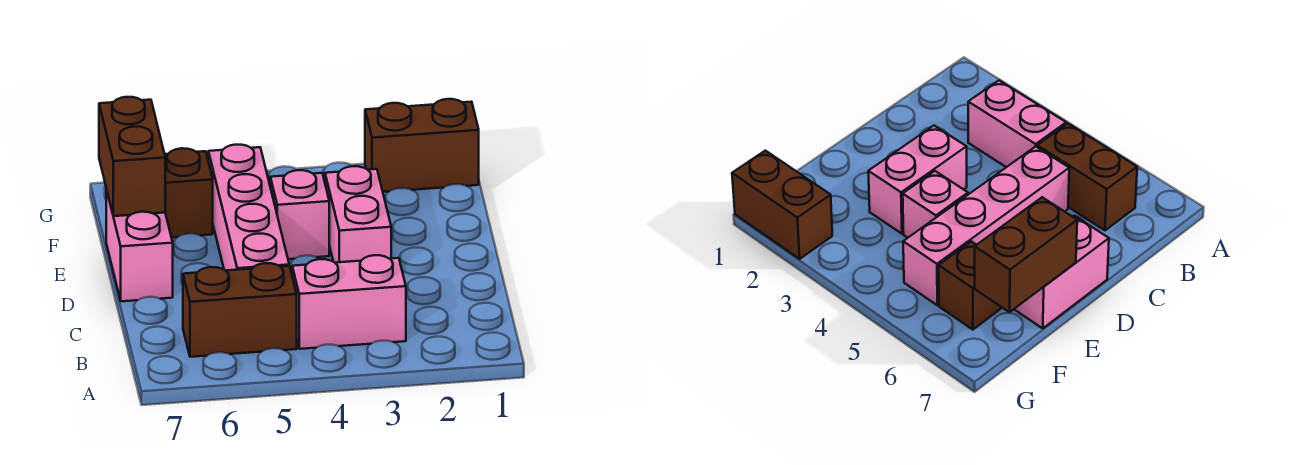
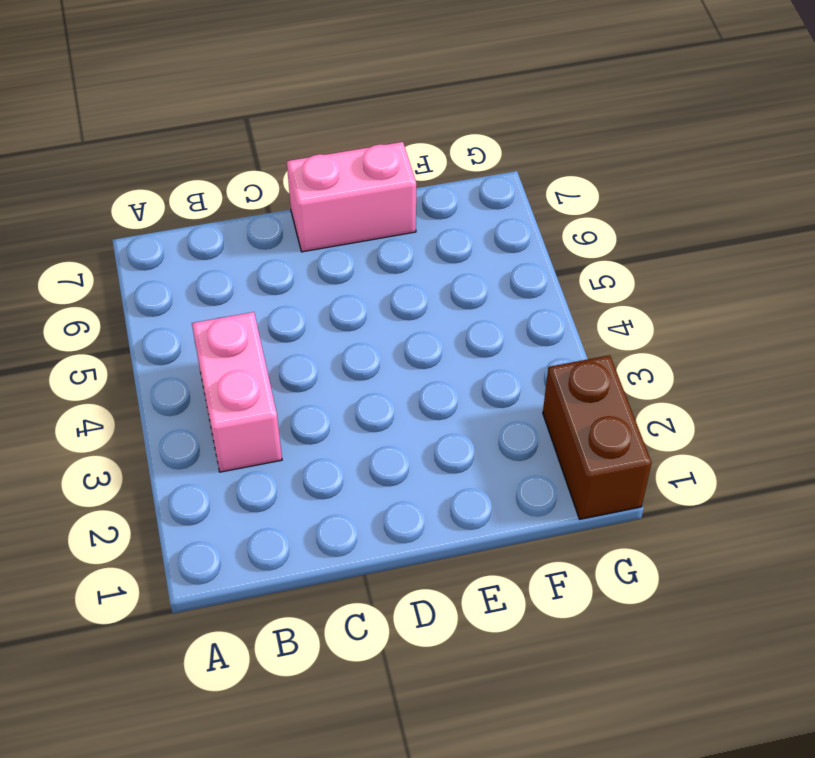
none -> brown brick B5:B6 level 1
none -> pink brick C5:F5 level 1

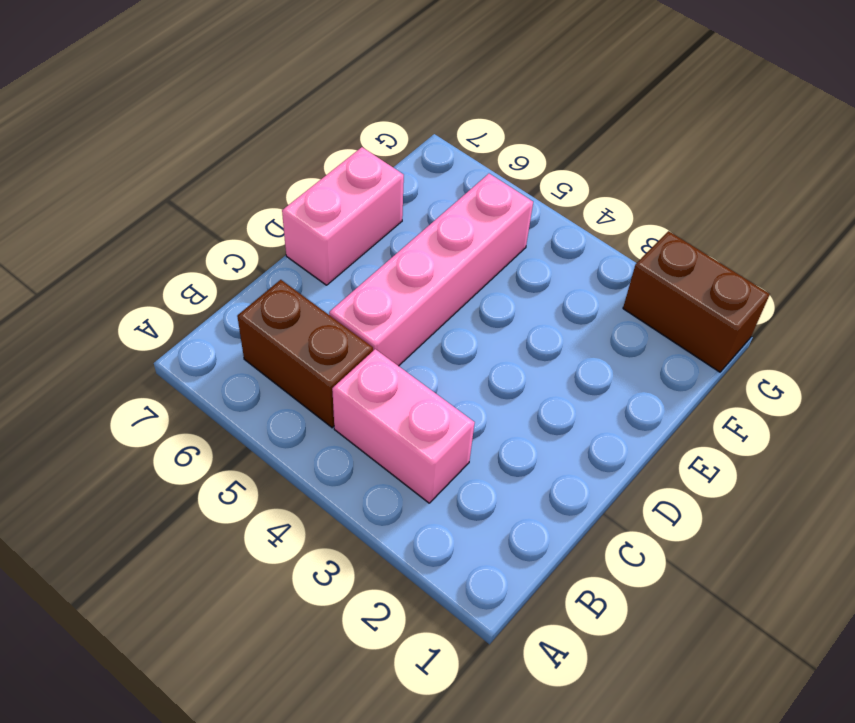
none -> pink brick D3:E3 level 1
none -> pink brick E4 level 1

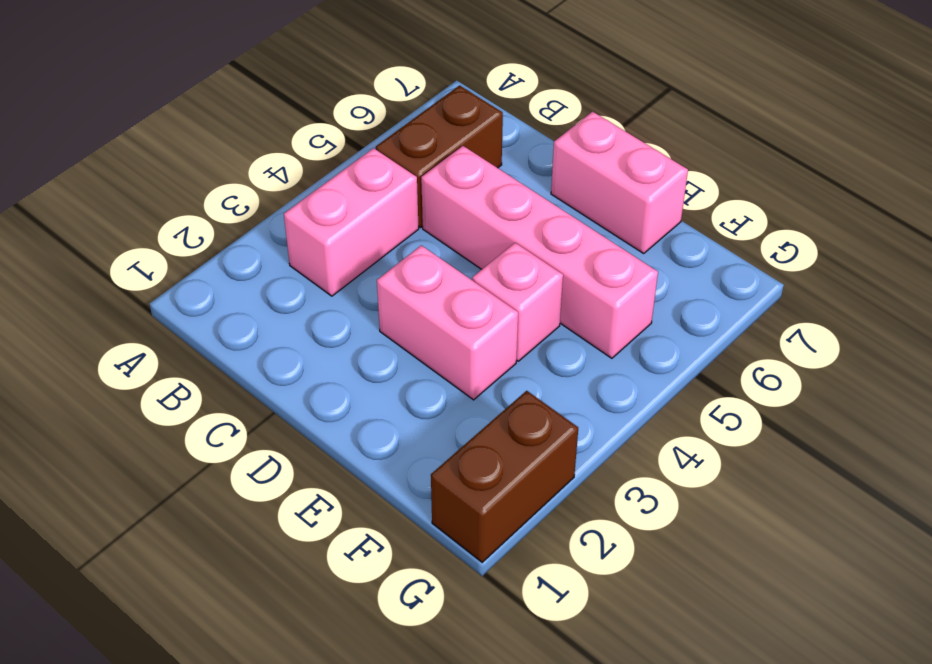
none -> brown brick F6 level 1
none -> brown brick E7:F7 level 2

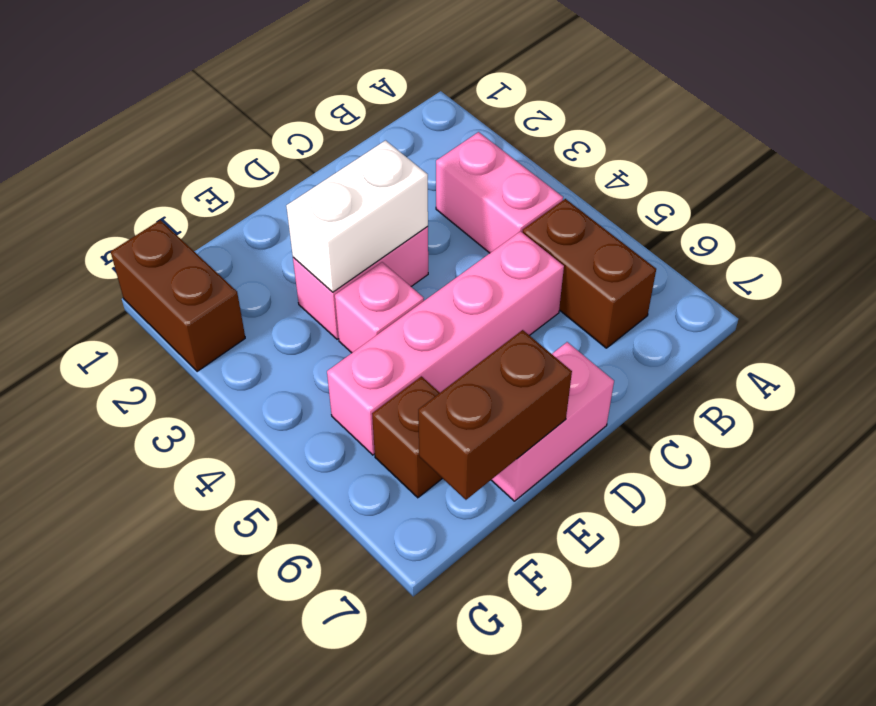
white brick D3:E3 level 2 -> none

